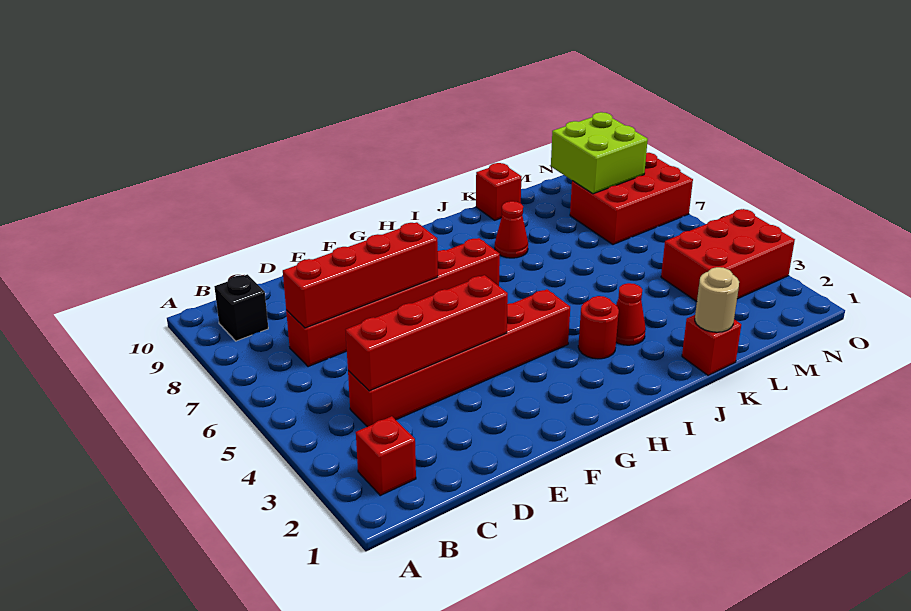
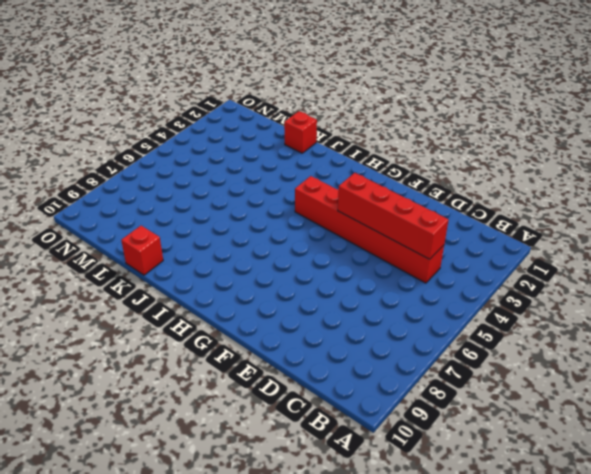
none -> red brick B2 level 1
none -> black brick B9 level 1
none -> red brick C7:H7 level 1

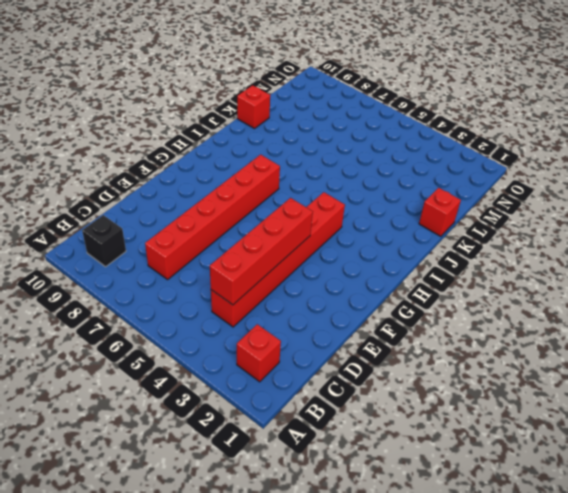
none -> red round brick I3 level 1
none -> red cone J3 level 1
none -> red cone J8 level 1

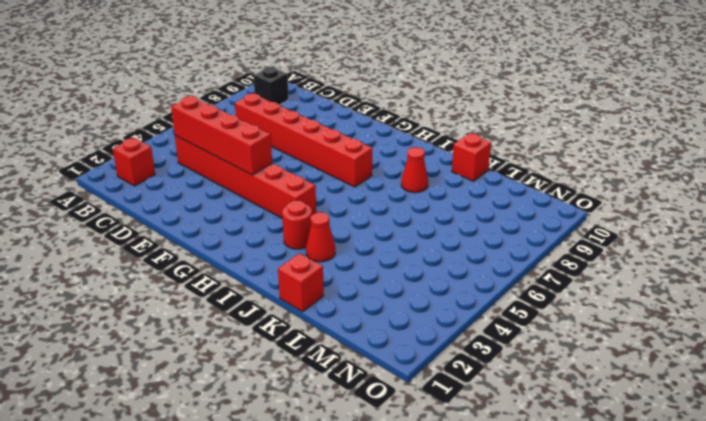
none -> red brick M3:O4 level 1
none -> red brick M7:O8 level 1
none -> red brick C7:F7 level 2

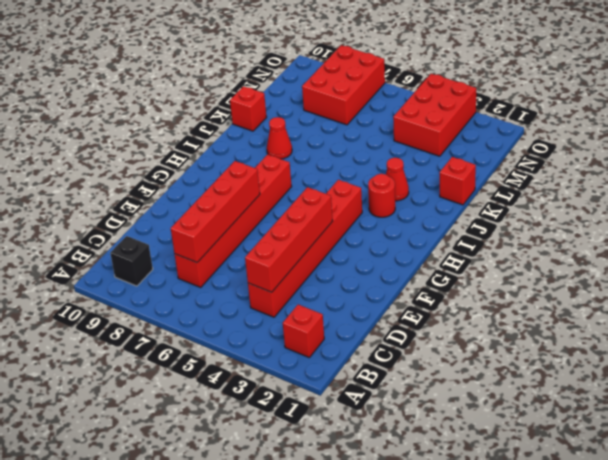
none -> tan round brick K1 level 2
none -> lime brick M8:N9 level 2

